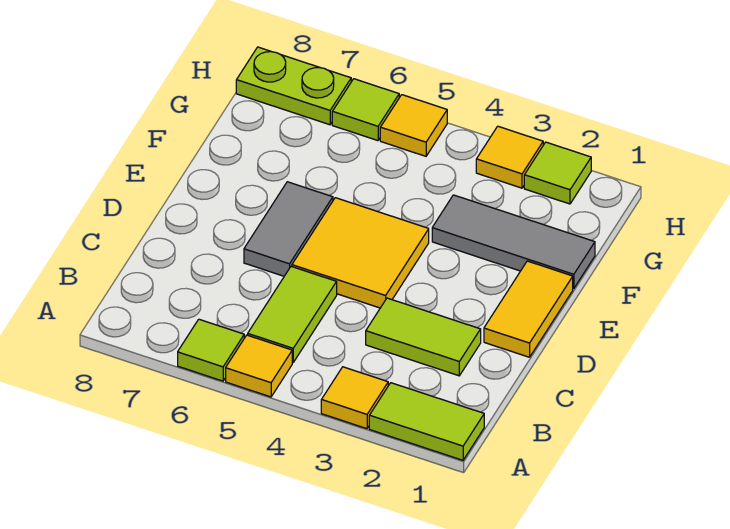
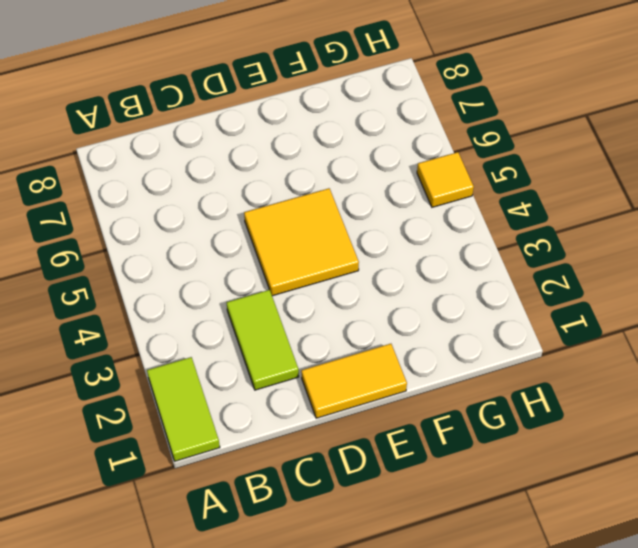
none -> yellow tile A3 level 1
none -> yellow tile A5 level 1
none -> lime tile A6 level 1

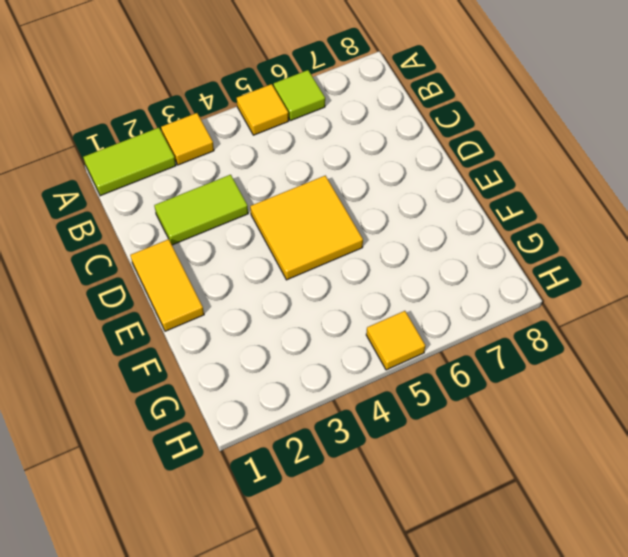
none -> lime tile B5:C5 level 1
none -> grey tile D6:E6 level 1
none -> grey tile F1:F3 level 1

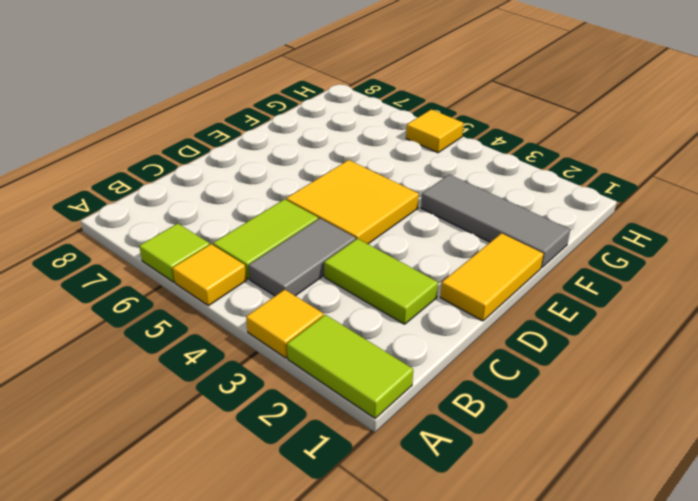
grey tile B4:C4 level 1 -> grey tile D6:E6 level 1
none -> lime tile H2 level 1
none -> yellow tile H3 level 1
none -> lime tile H6 level 1

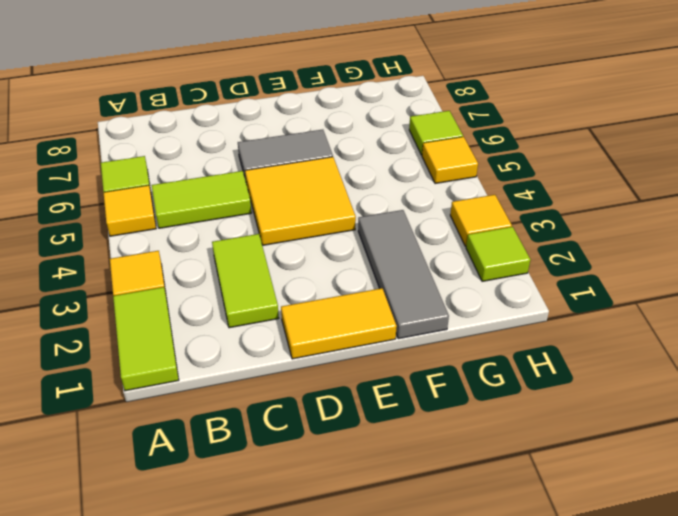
none -> lime plate H7:H8 level 1

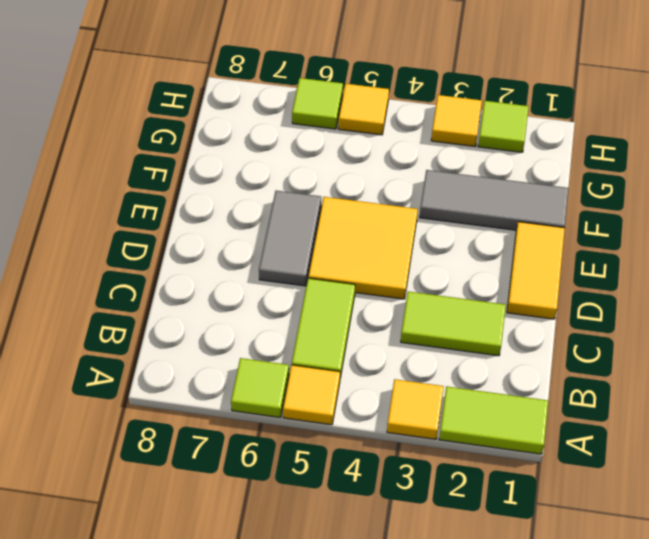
none -> lime plate H7:H8 level 1

